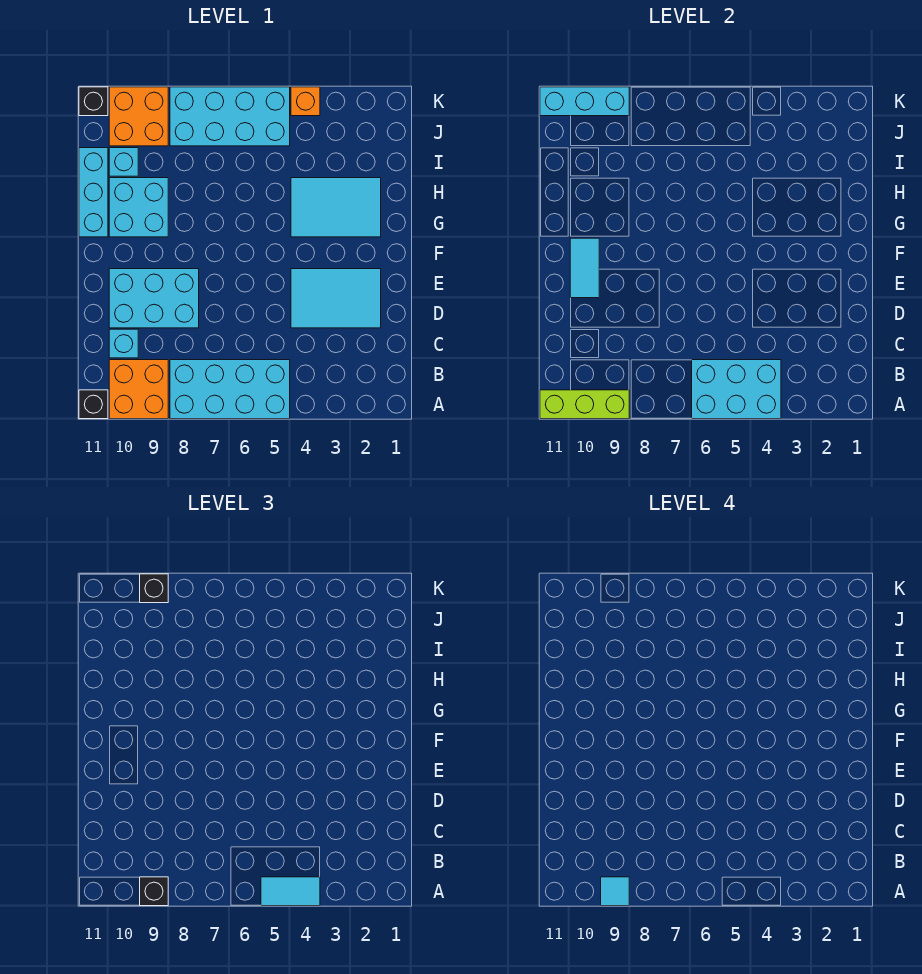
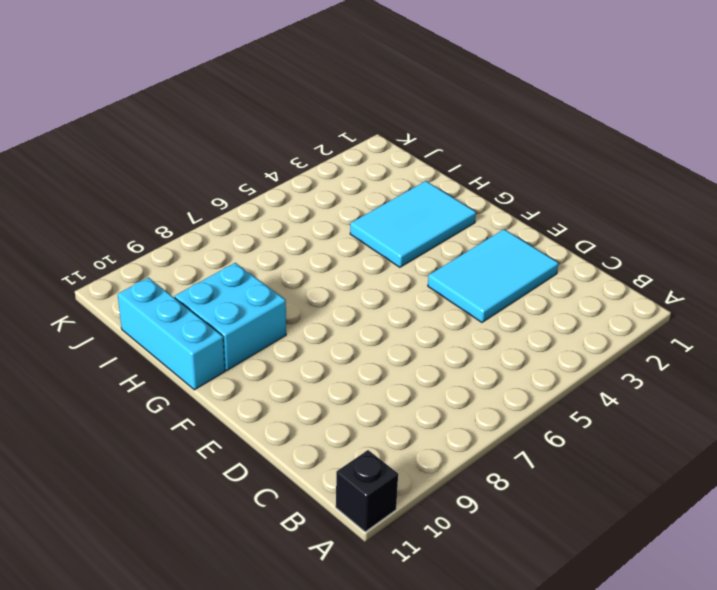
none -> cyan brick A5:B8 level 1
none -> orange brick A9:B10 level 1
none -> cyan brick C10 level 1

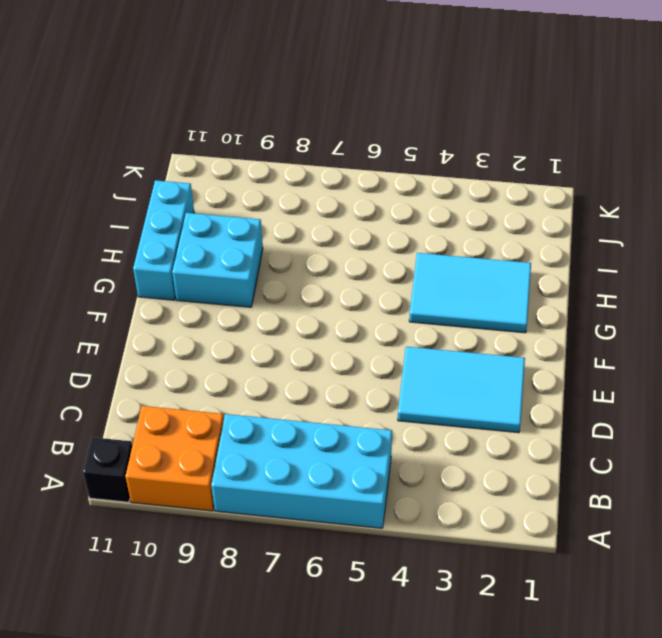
none -> cyan brick C10 level 1
none -> cyan brick D8:E10 level 1
none -> cyan brick I10 level 1

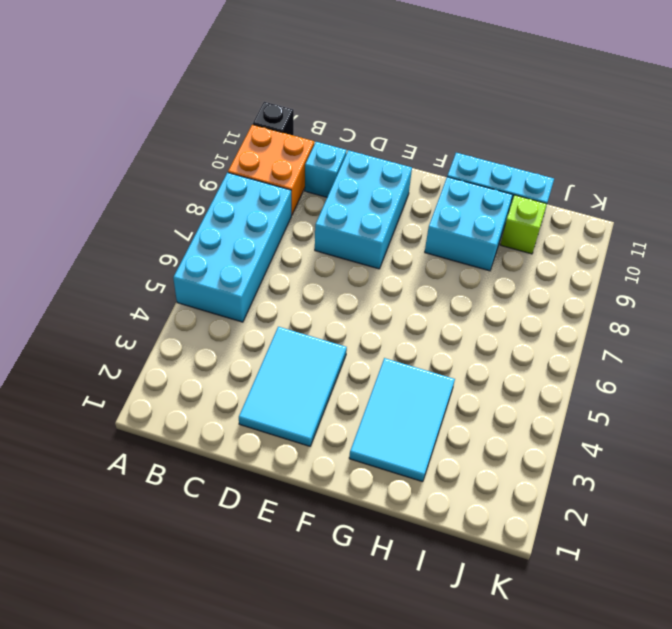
lime brick I10 level 1 -> cyan brick I10 level 1
none -> cyan brick J5:K8 level 1
none -> orange brick J9:K10 level 1
none -> orange brick K4 level 1

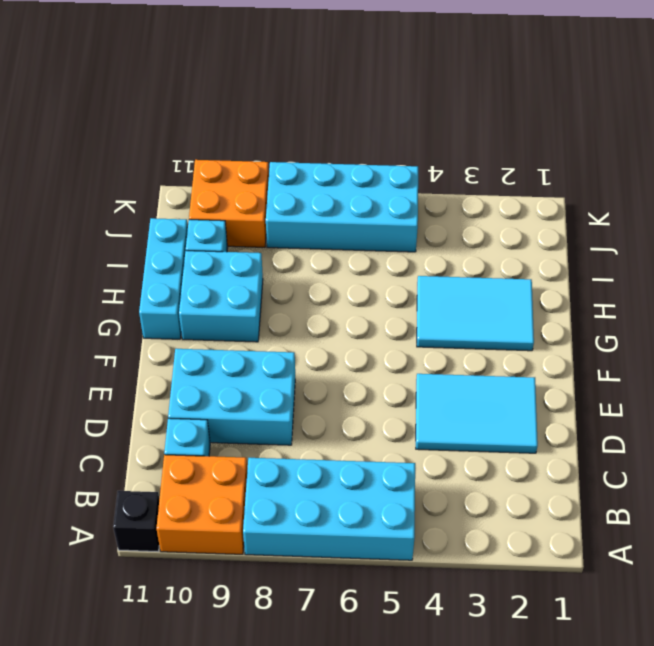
none -> orange brick K4 level 1
none -> black brick K11 level 1
none -> cyan brick A4:B6 level 2

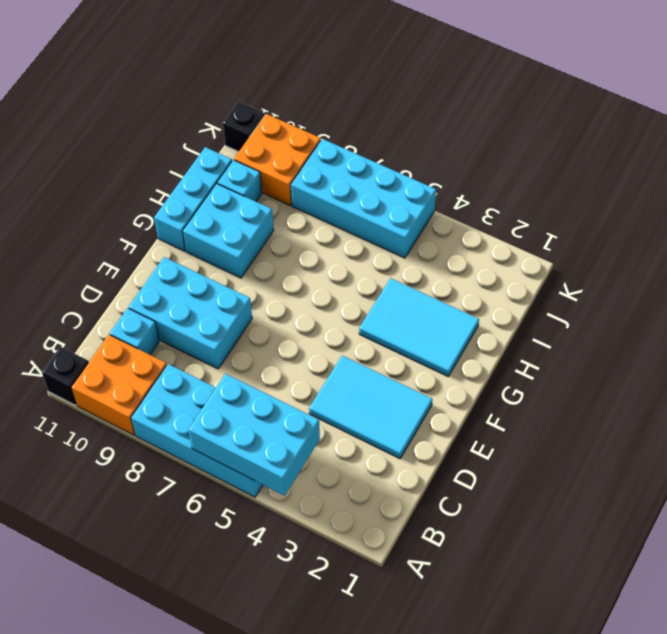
none -> orange brick K4 level 1
none -> lime brick A9:A11 level 2
none -> cyan tile E10:F10 level 2

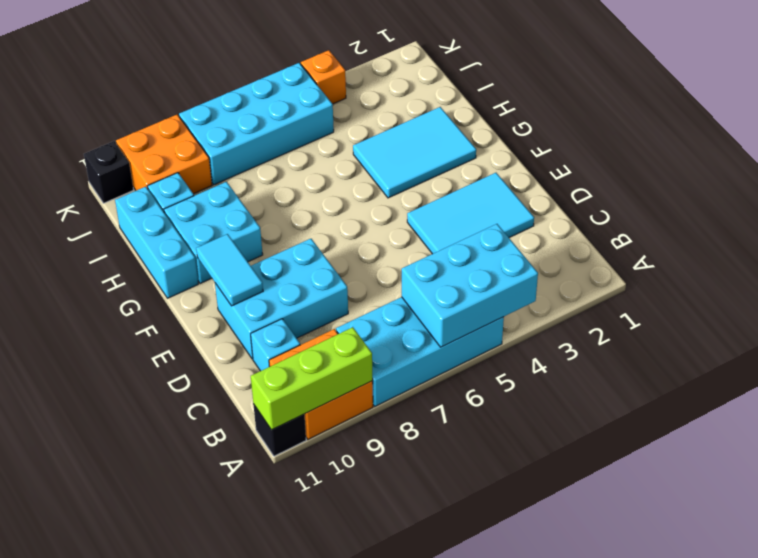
none -> cyan brick K9:K11 level 2
none -> cyan tile A4:A5 level 3
none -> black brick A9 level 3

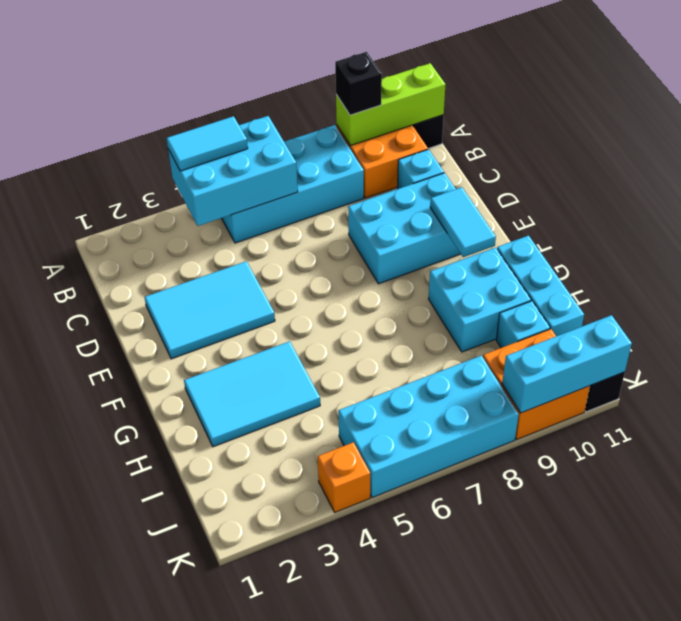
none -> black brick K9 level 3
none -> cyan tile A9 level 4

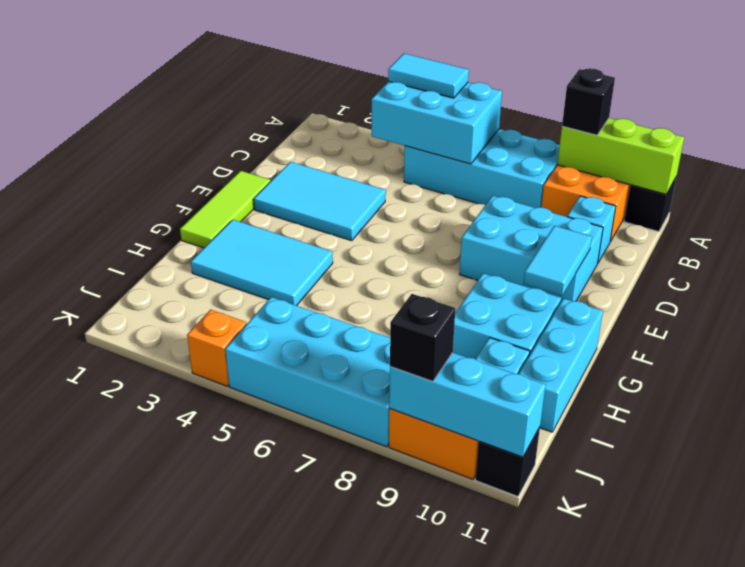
lime tile E1:G1 level 1 -> none
none -> cyan tile A9 level 4

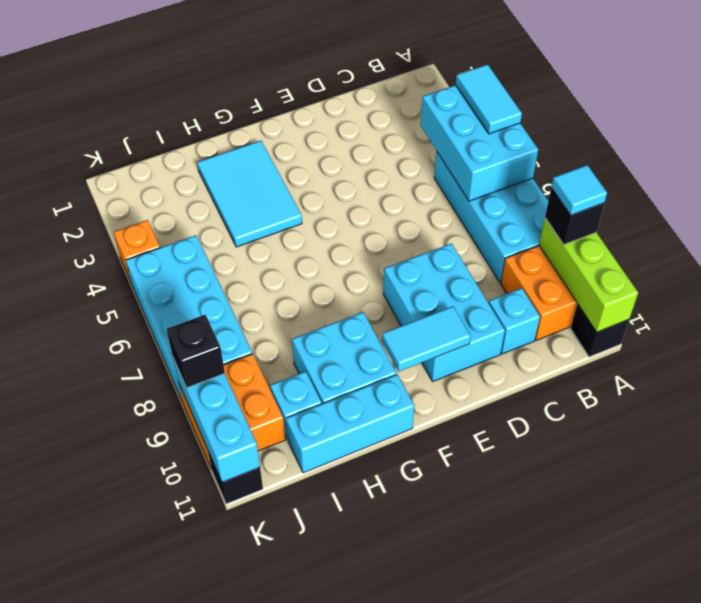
none -> cyan tile D2:E4 level 1

